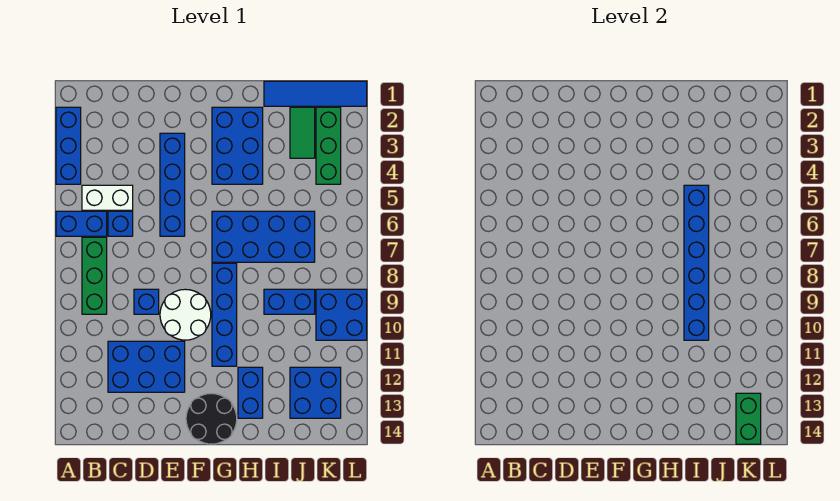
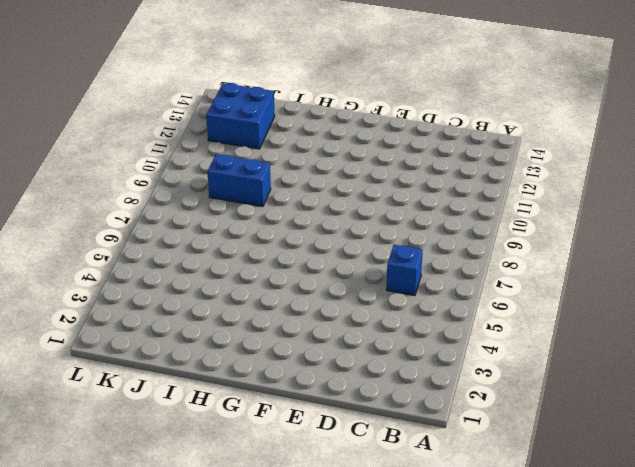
none -> blue brick A2:A4 level 1
none -> blue brick A6:B6 level 1
none -> white brick B5:C5 level 1

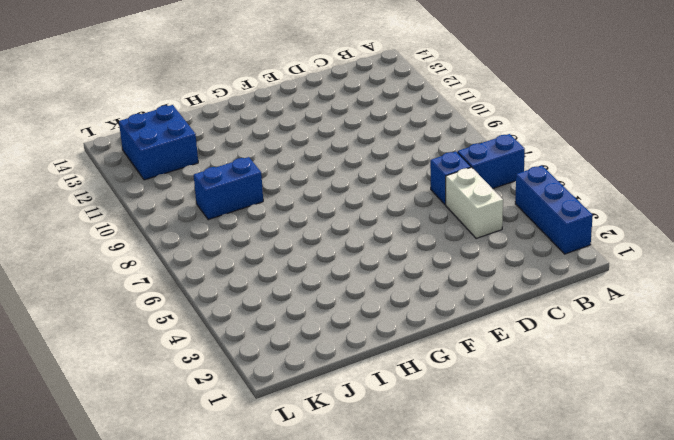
white brick C4:C5 level 1 -> white brick B5:C5 level 1
none -> green brick B7:B9 level 1
none -> blue brick C11:E12 level 1
none -> blue brick D9 level 1

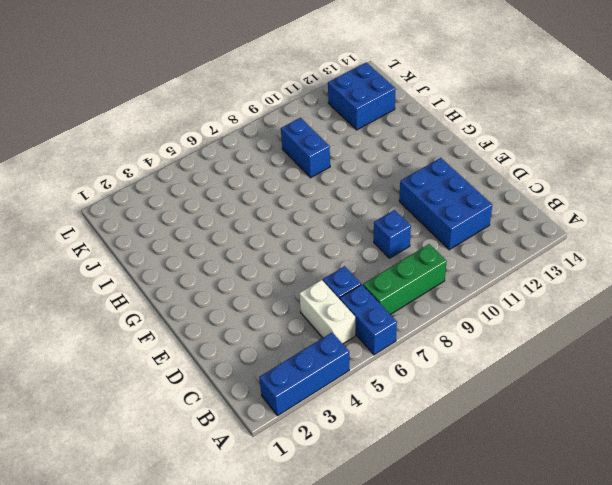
none -> blue brick E3:E6 level 1
none -> white round brick E9:F10 level 1
none -> black round brick F13:G14 level 1

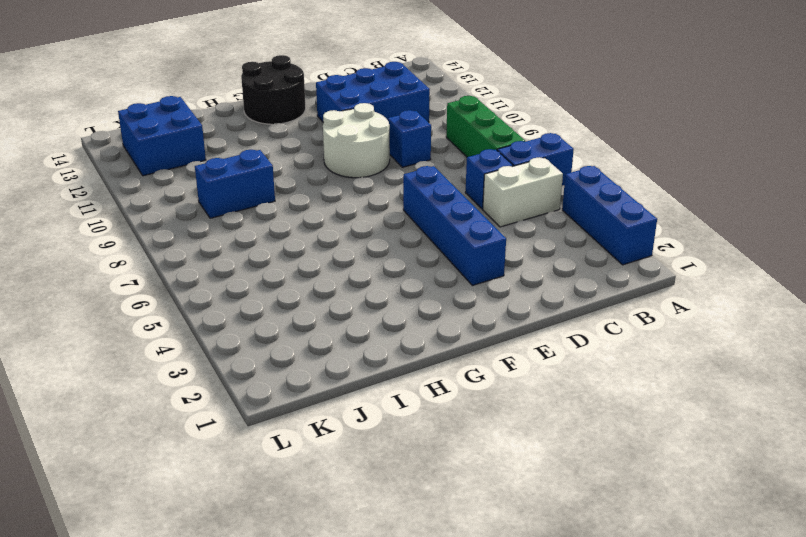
none -> blue brick G2:H4 level 1
none -> blue brick G6:J7 level 1
none -> blue brick G8:G11 level 1

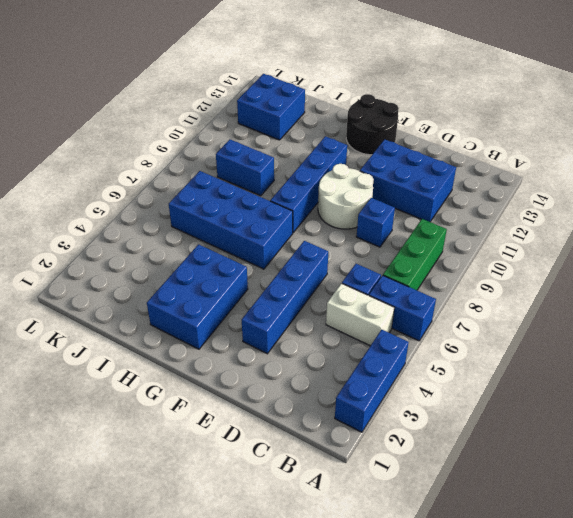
none -> blue brick H12:H13 level 1
none -> blue tile I1:L1 level 1
none -> green tile J2:J3 level 1

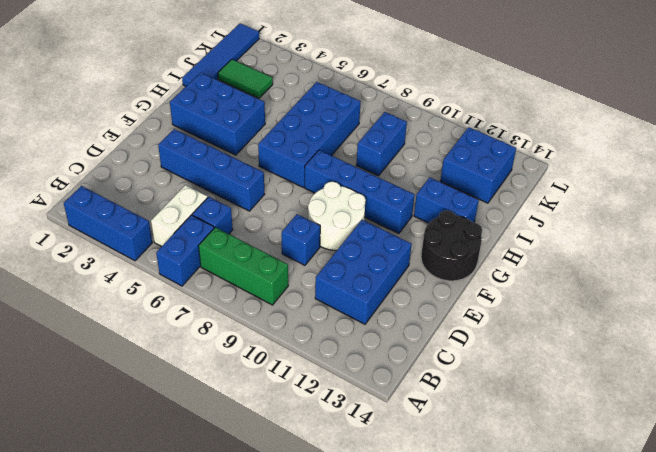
none -> green brick K2:K4 level 1
none -> blue brick K9:L10 level 1
none -> blue brick I5:I10 level 2

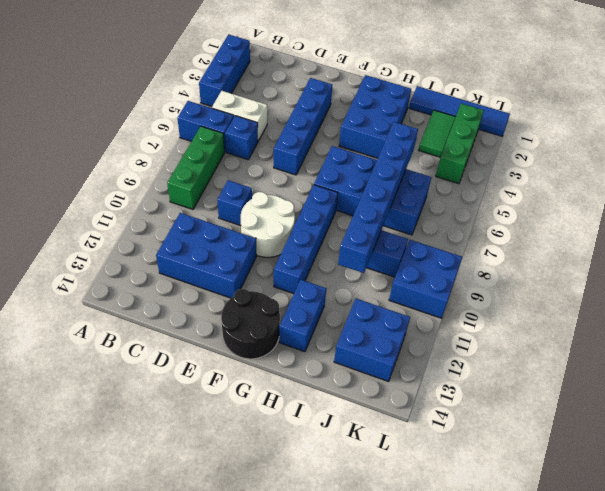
none -> green brick K13:K14 level 2

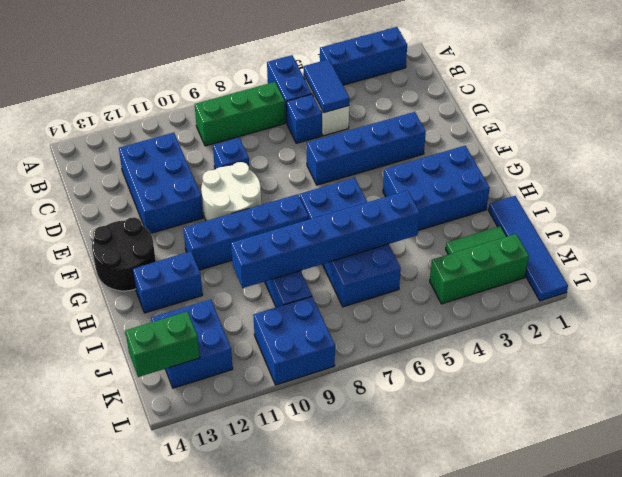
blue tile B5:C5 level 2 -> none

